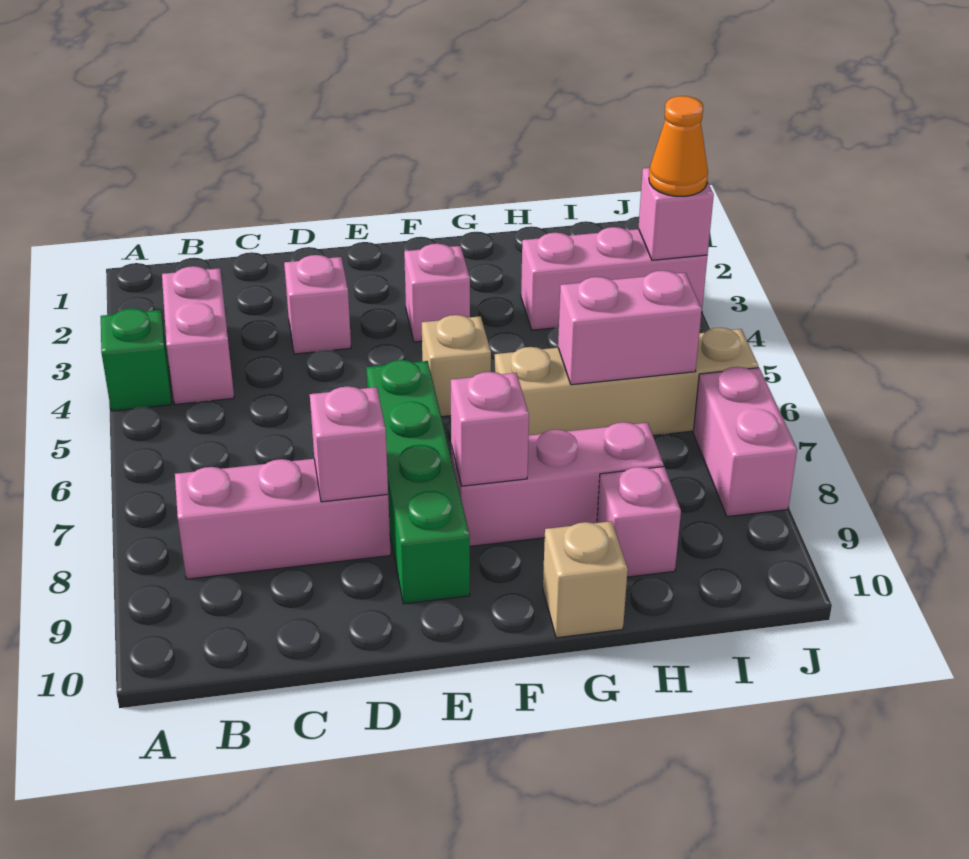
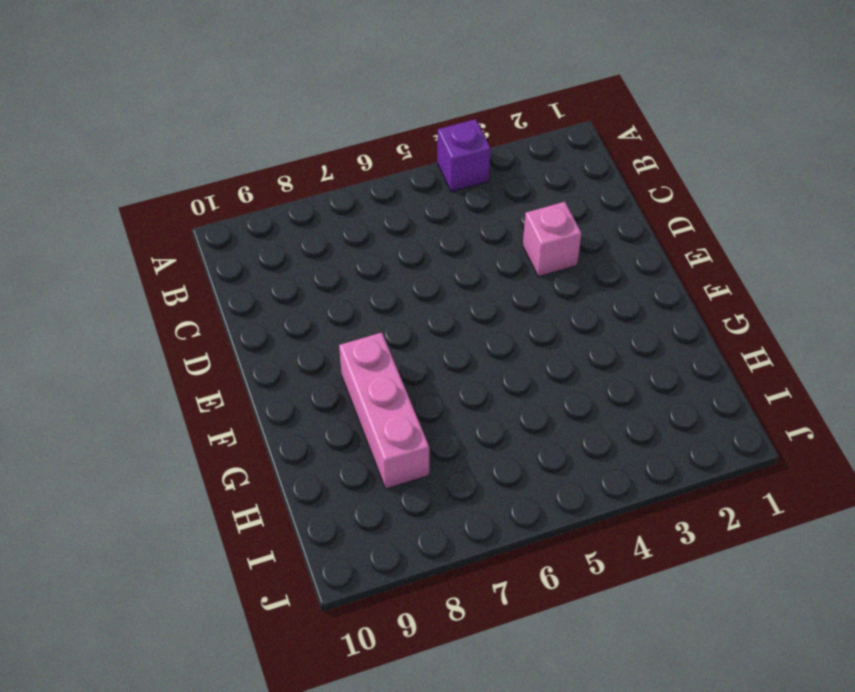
purple brick A4 level 1 -> green brick A4 level 1
none -> pink brick B3:B4 level 1
none -> pink brick B8:D8 level 1
none -> green brick E6:E9 level 1

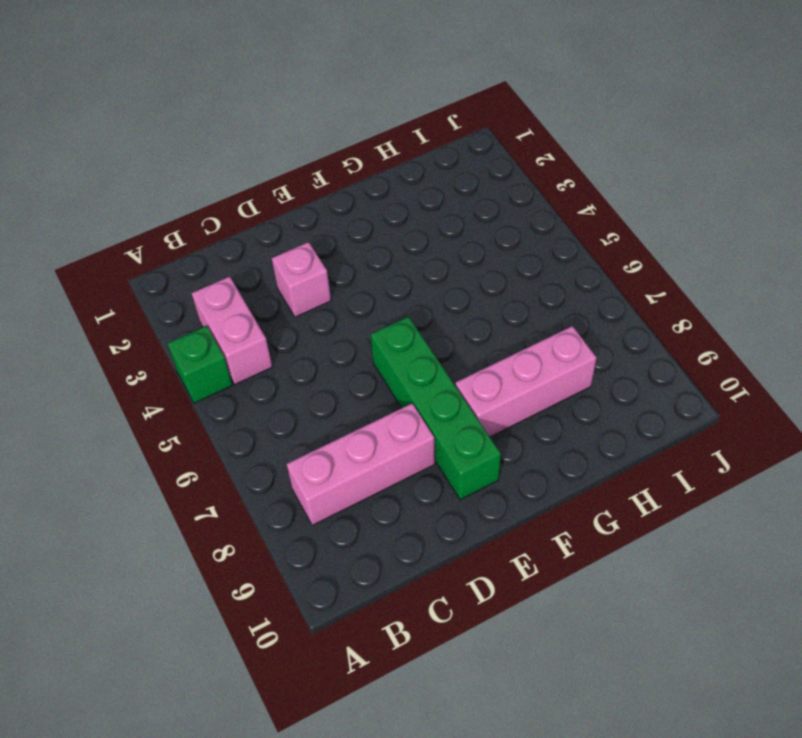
none -> pink brick F3 level 1
none -> tan brick F5 level 1
none -> tan brick G6:J6 level 1

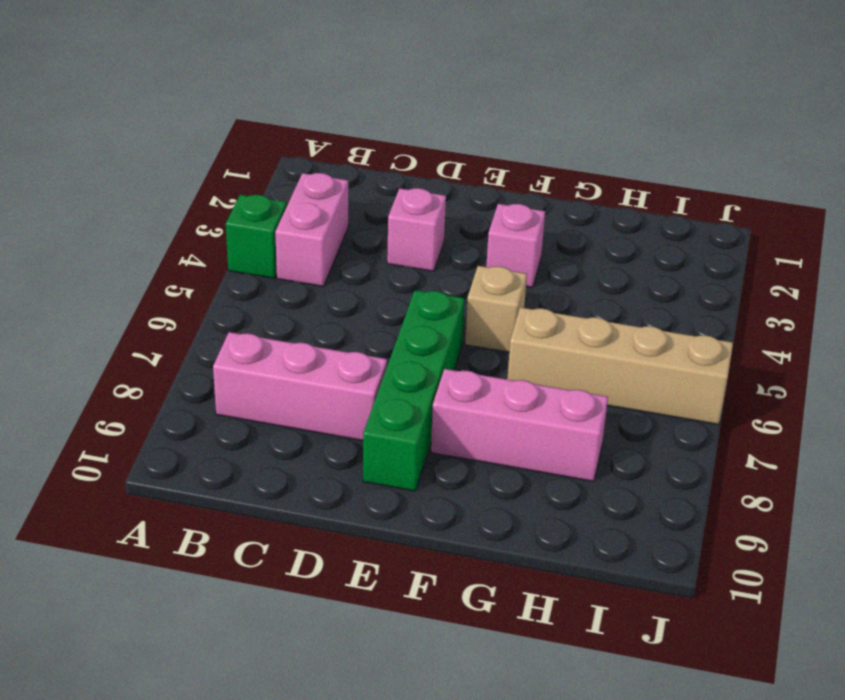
none -> tan brick G10 level 1
none -> pink brick H3:J3 level 1
none -> pink brick H9 level 1

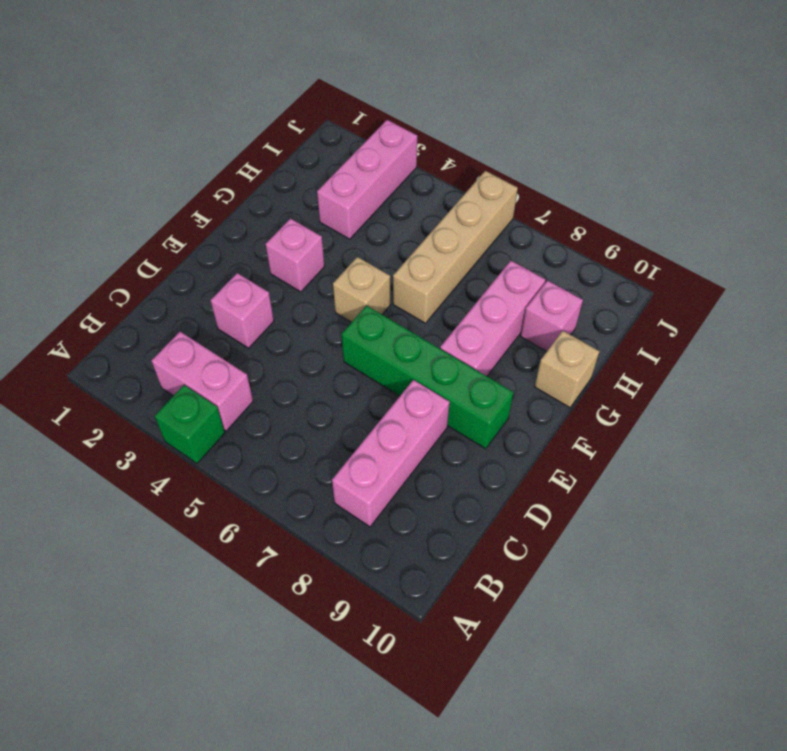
none -> pink brick J7:J8 level 1
none -> pink brick D8 level 2
none -> pink brick F8 level 2

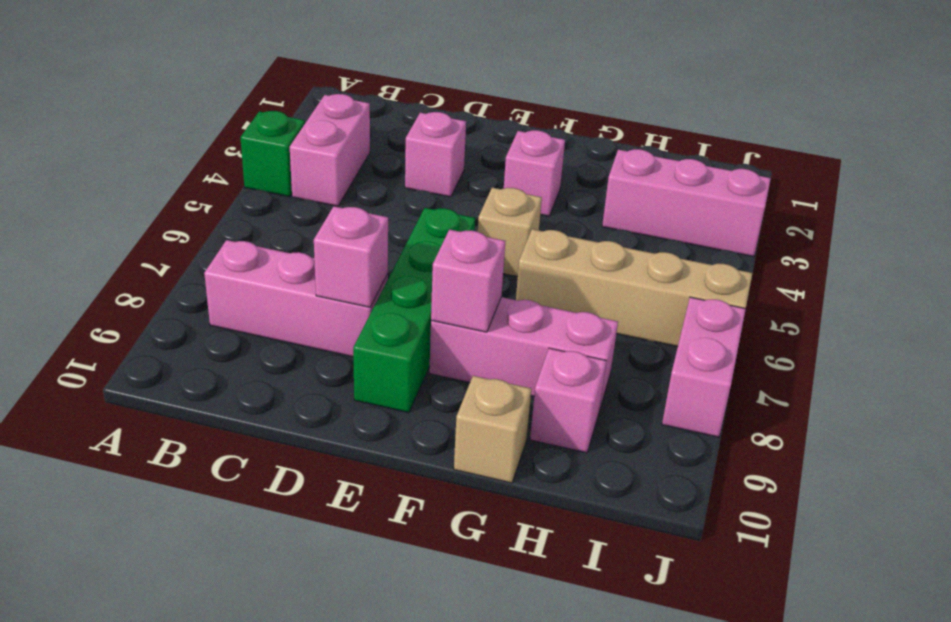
none -> pink brick H6:I6 level 2
none -> pink brick J3 level 2
none -> orange cone J3 level 3

